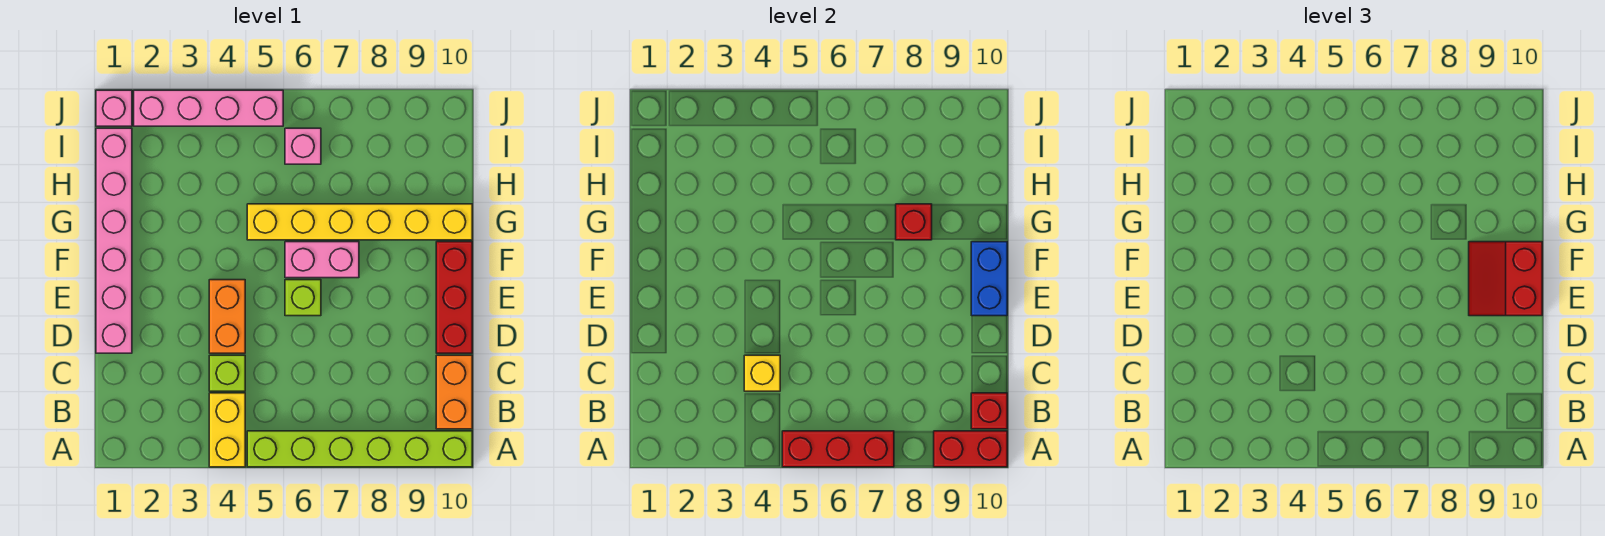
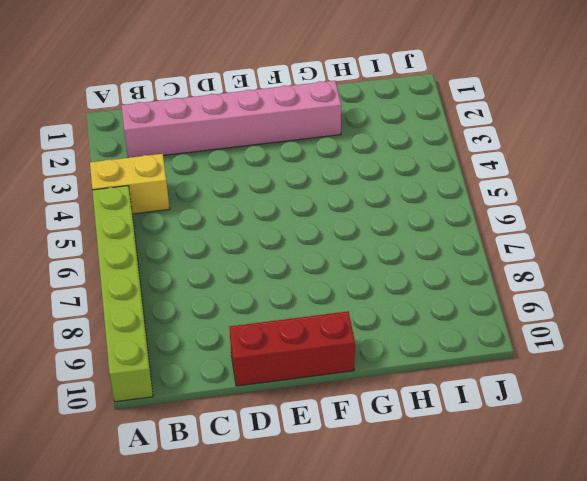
pink brick B2:G2 level 1 -> pink brick D1:I1 level 1
none -> orange brick B10:C10 level 1
none -> lime brick C4 level 1
none -> orange brick D4:E4 level 1

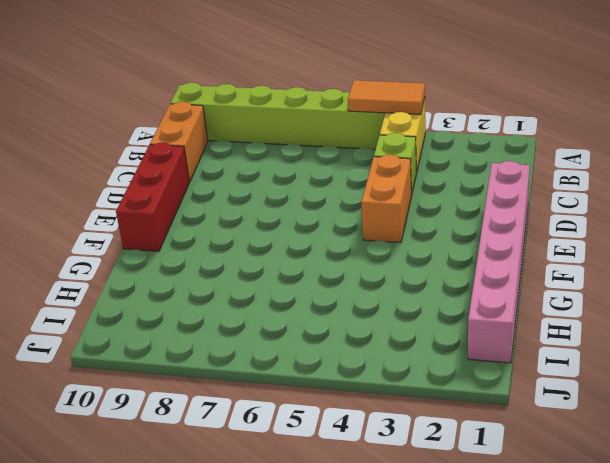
orange tile A4:A5 level 2 -> red brick A5:A7 level 2
none -> lime brick E6 level 1
none -> pink brick F6:F7 level 1
none -> yellow brick G5:G10 level 1

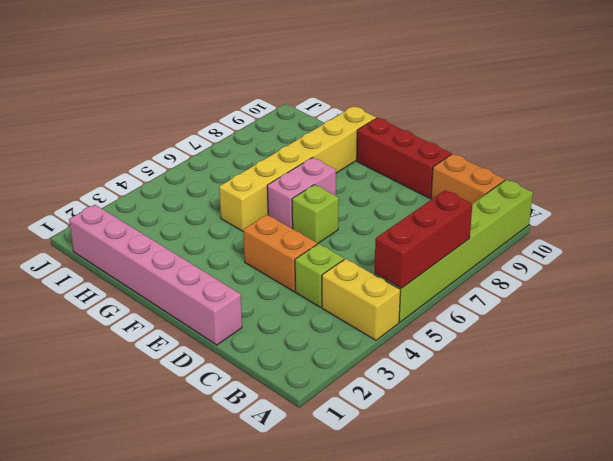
none -> pink brick I6 level 1
none -> pink brick J1 level 1
none -> pink brick J2:J5 level 1

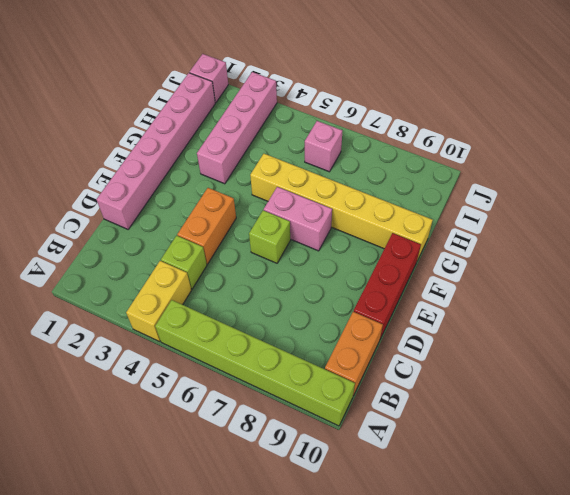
pink brick G3:J3 level 1 -> pink brick J2:J5 level 1
none -> red brick A5:A7 level 2
none -> red brick A9:A10 level 2
none -> red brick B10 level 2

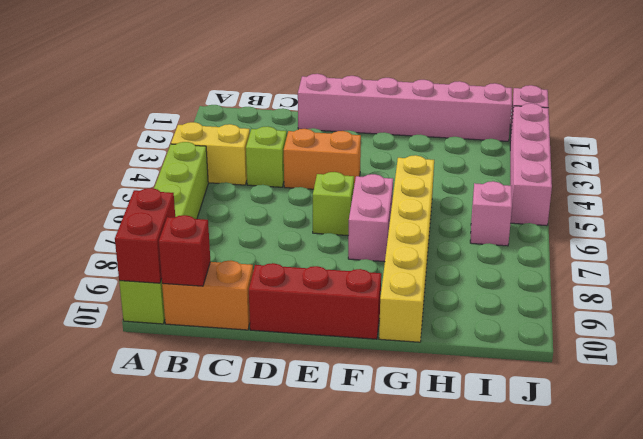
none -> red brick A5:A7 level 2
none -> yellow brick C4 level 2
none -> blue brick E10:F10 level 2

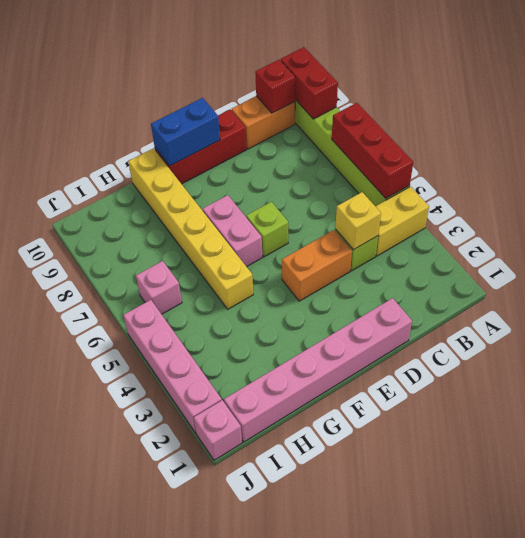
none -> red brick G8 level 2
none -> red slope E9:F10 level 3 top 10

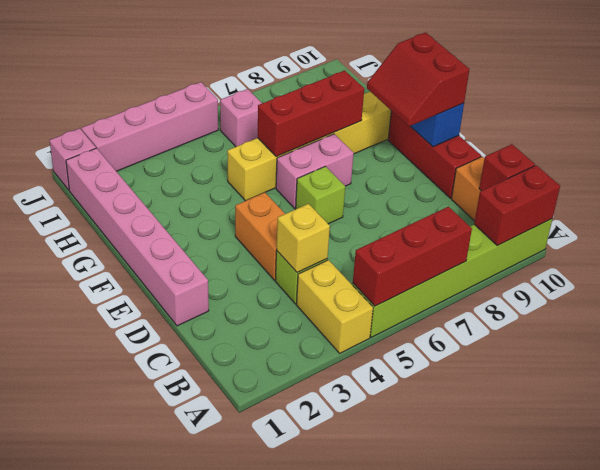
red brick G6:G8 level 2 -> red brick G8 level 2

